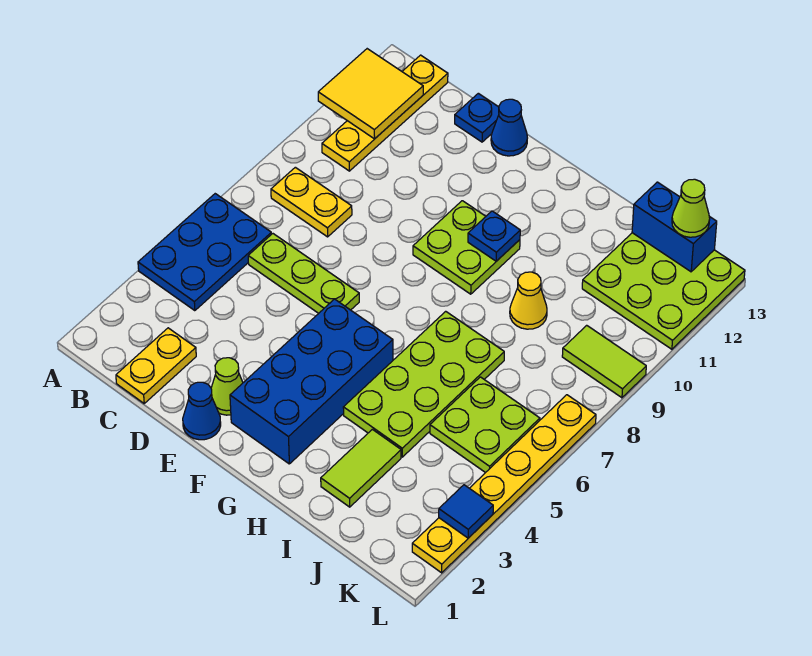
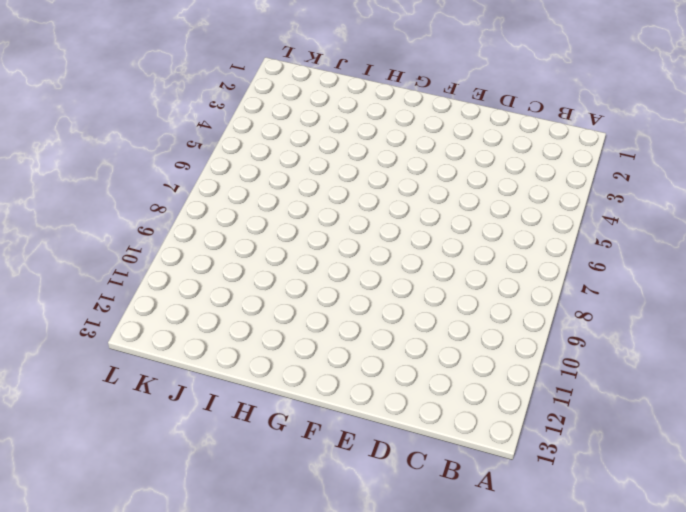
none -> blue plate A4:B6 level 1
none -> yellow plate B8:C8 level 1
none -> yellow plate B10:B13 level 1

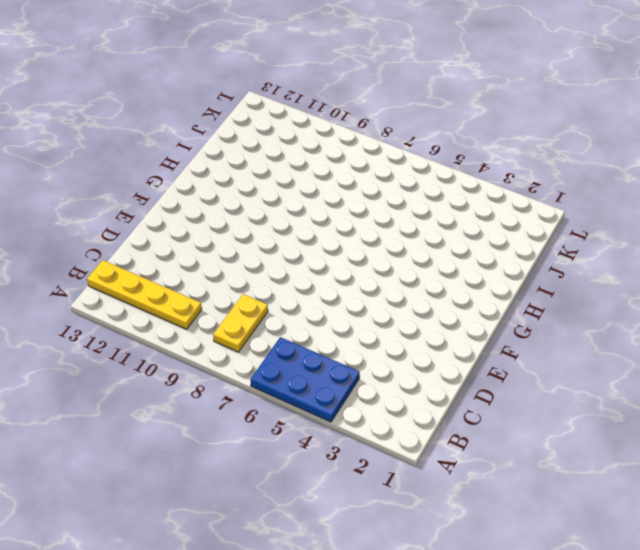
none -> yellow plate C1:C2 level 1
none -> lime plate C6:E6 level 1
none -> blue plate D13 level 1

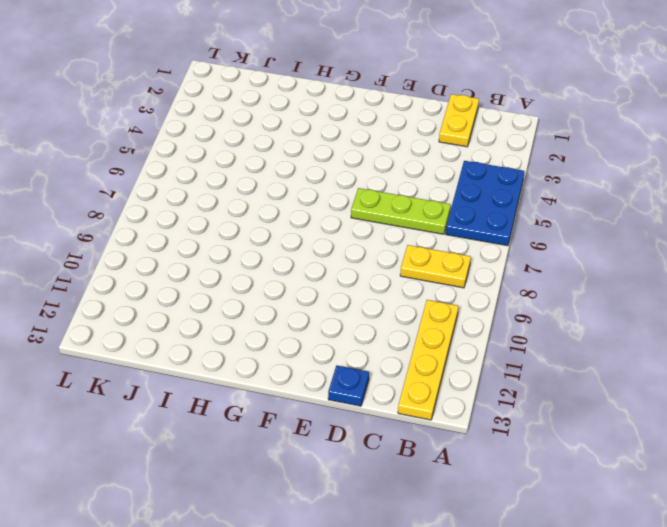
none -> blue cone E1 level 1
none -> lime cone E2 level 1
none -> blue cone E13 level 1

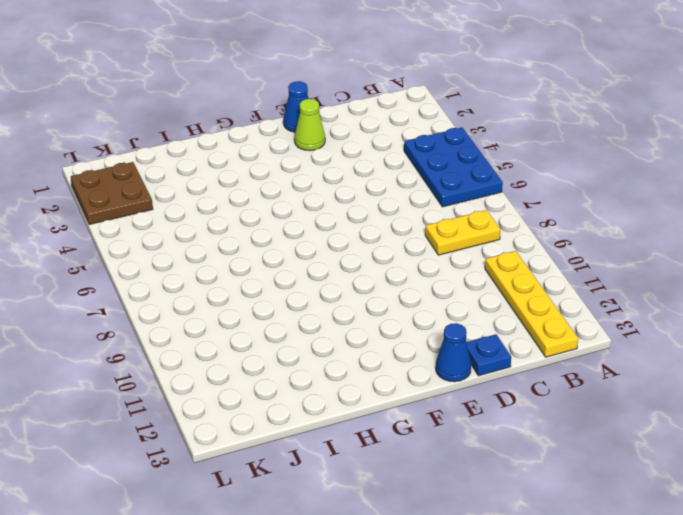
brown plate K2:L3 level 1 -> yellow plate L2:L7 level 1
none -> yellow plate C1:C2 level 1
none -> lime plate C6:E6 level 1
none -> blue brick F2:G5 level 1

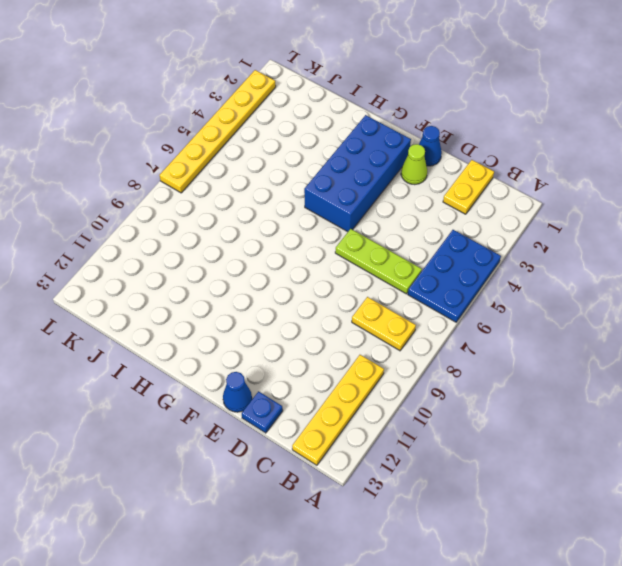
none -> lime plate F9:G10 level 1
none -> lime plate H4:I7 level 1
none -> lime tile I2:I3 level 1

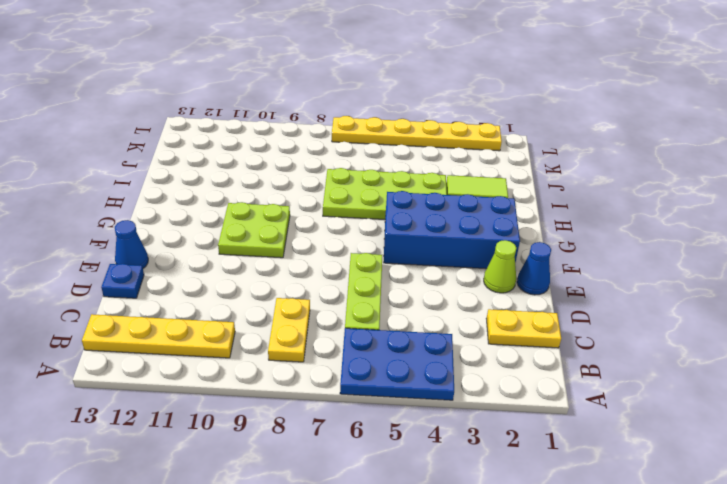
none -> yellow cone I9 level 1
none -> lime plate J5:K6 level 1
none -> lime plate J11:L13 level 1

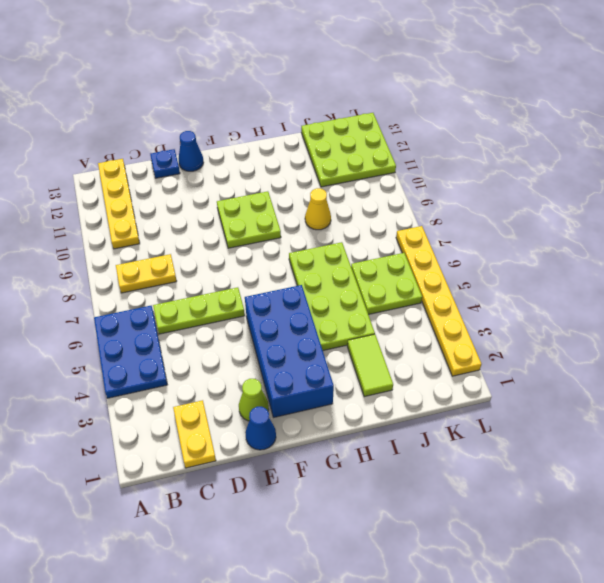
none -> lime tile K9:L9 level 1
none -> yellow tile A11:B12 level 2
none -> blue plate G10 level 2

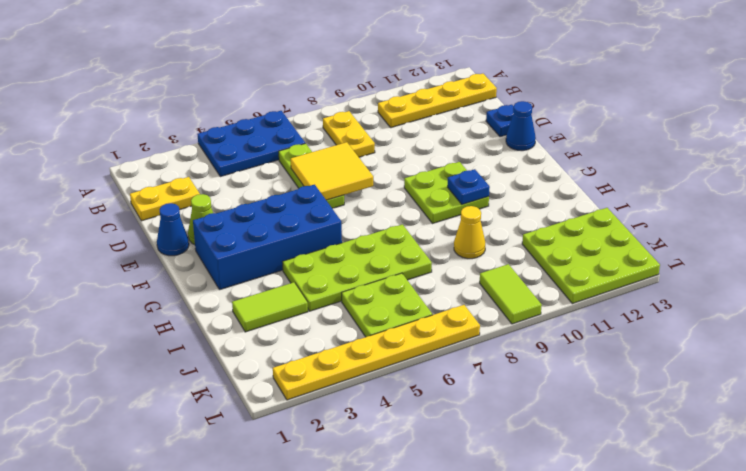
yellow tile D6:E7 level 2 -> yellow tile A11:B12 level 2
none -> blue brick J13:K13 level 2
none -> blue tile L3 level 2
none -> lime cone K13 level 3

